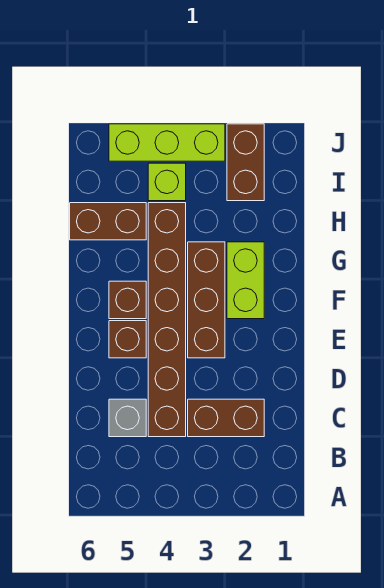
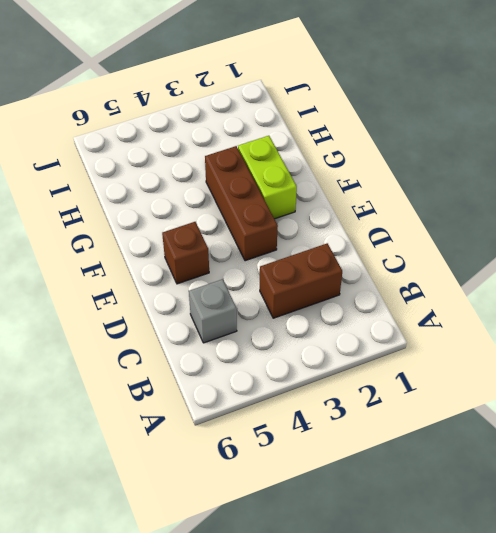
none -> brown brick C4:H4 level 1
none -> brown brick F5 level 1

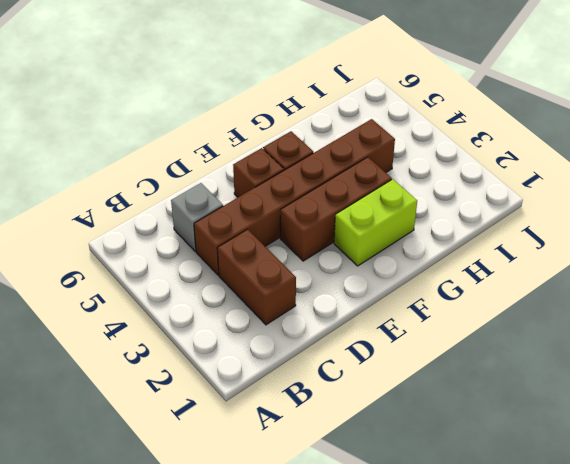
none -> brown brick H5:H6 level 1
none -> brown brick I2:J2 level 1

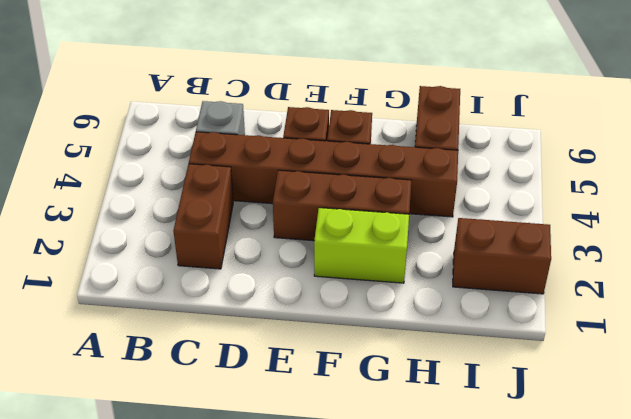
none -> lime brick I4 level 1
none -> lime brick J3:J5 level 1

